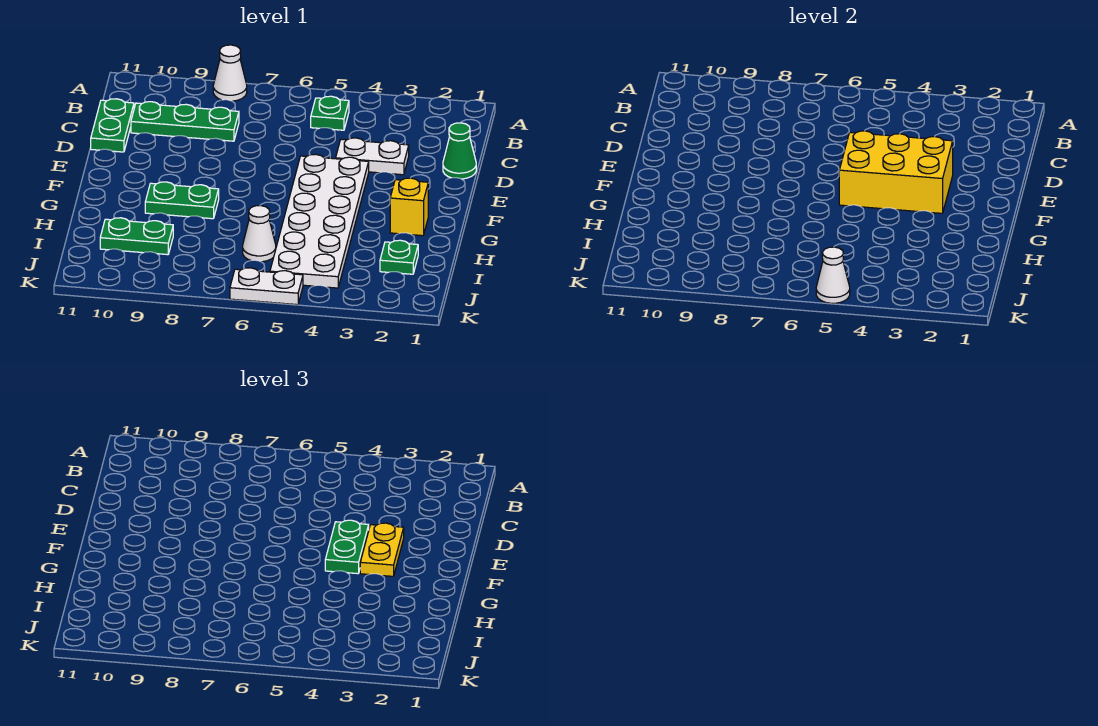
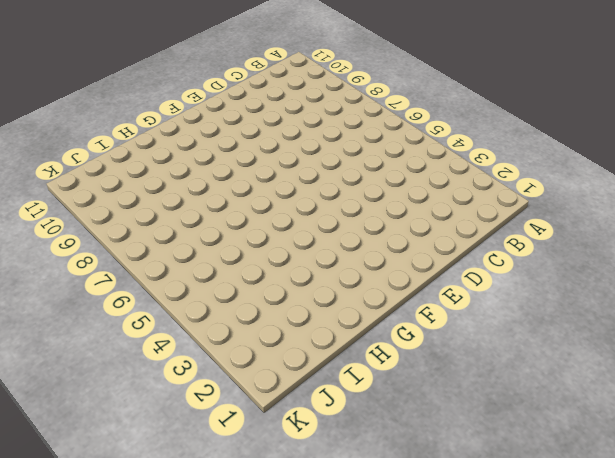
none -> white cone A8 level 1
none -> green plate B5 level 1
none -> green plate C8:C10 level 1

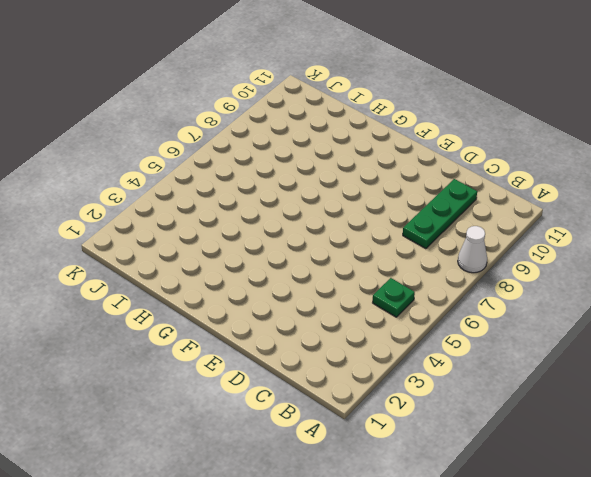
none -> green plate C11:D11 level 1
none -> green cone D1 level 1
none -> white plate D3:D4 level 1

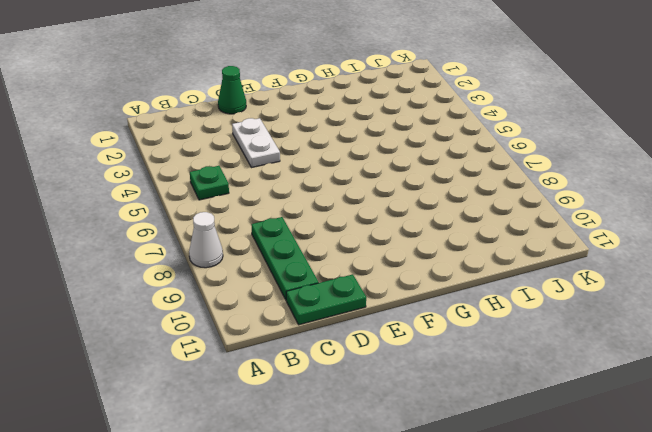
none -> white plate E4:J5 level 1
none -> yellow brick G2 level 1
none -> green plate G8:G9 level 1

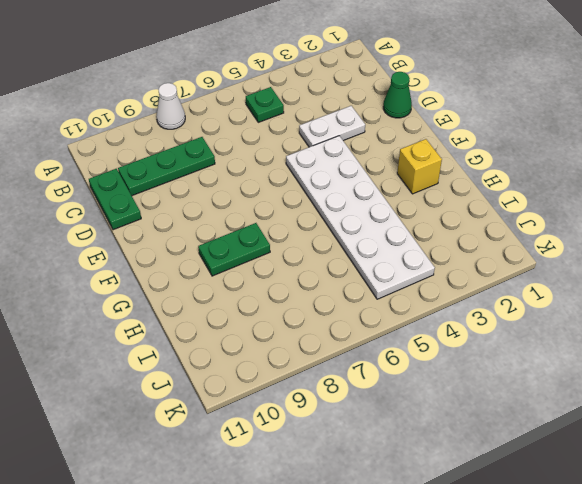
none -> green plate I2 level 1
none -> white cone I6 level 1
none -> green plate I9:I10 level 1

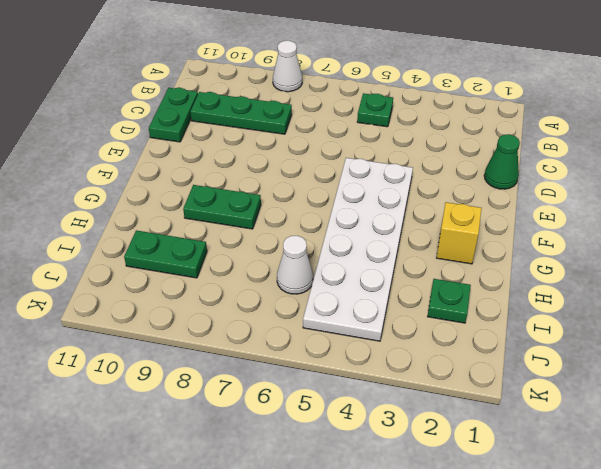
none -> white plate D3:D4 level 1
none -> white plate K5:K6 level 1
none -> yellow brick E3:F5 level 2

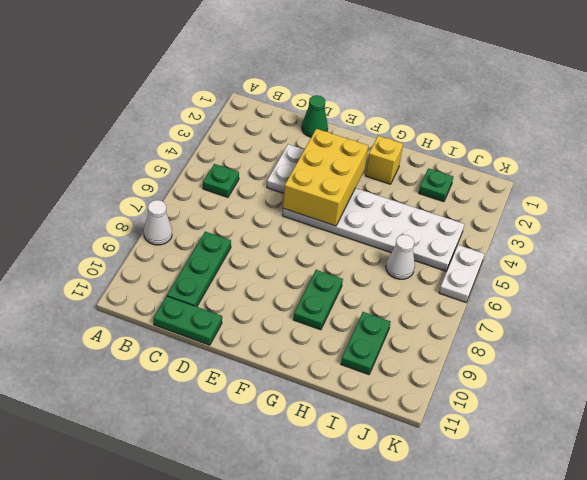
none -> white cone K5 level 2
none -> yellow plate E3:F3 level 3
none -> green plate E4:F4 level 3

